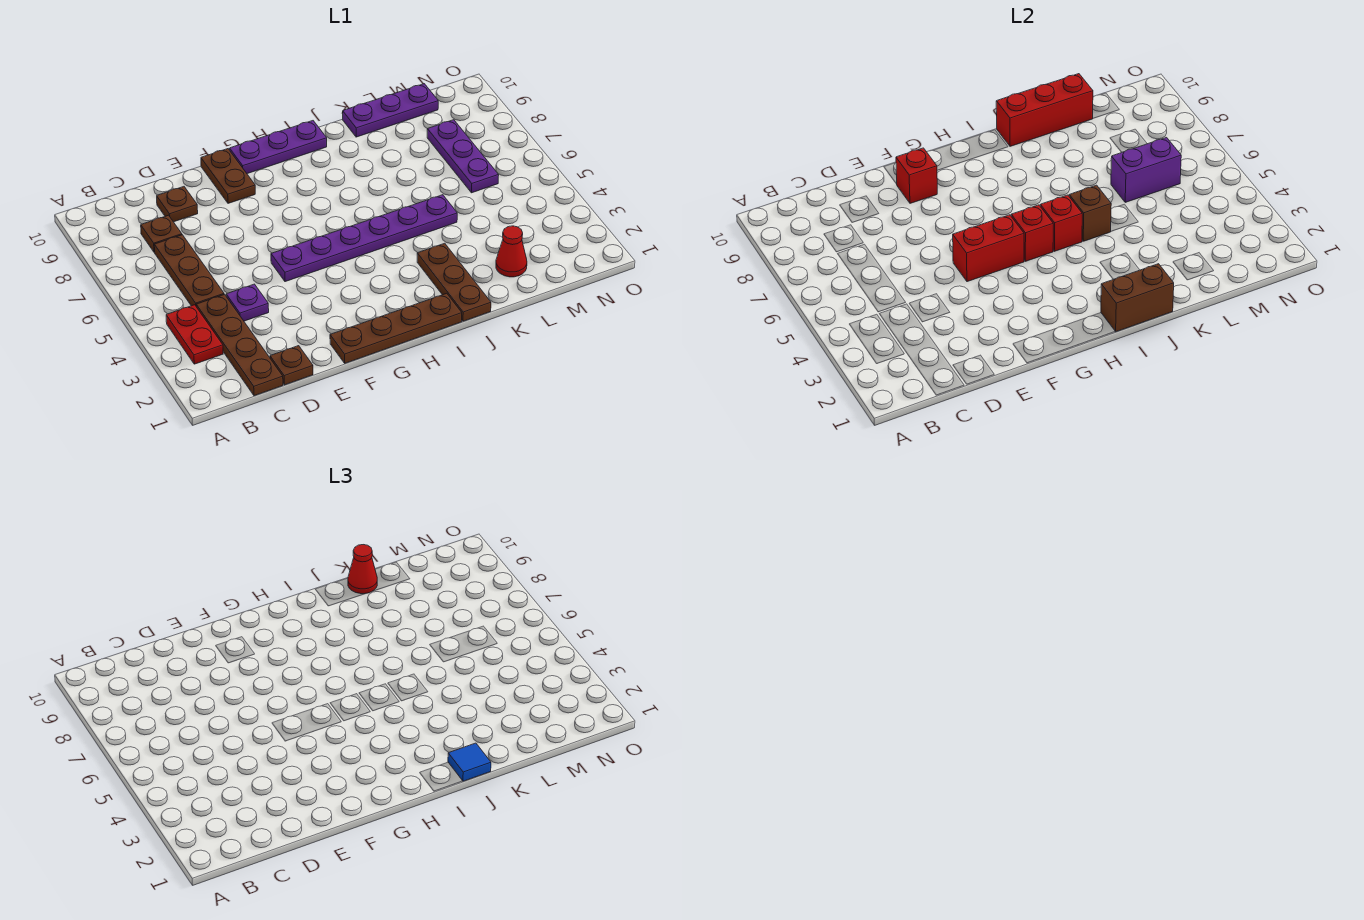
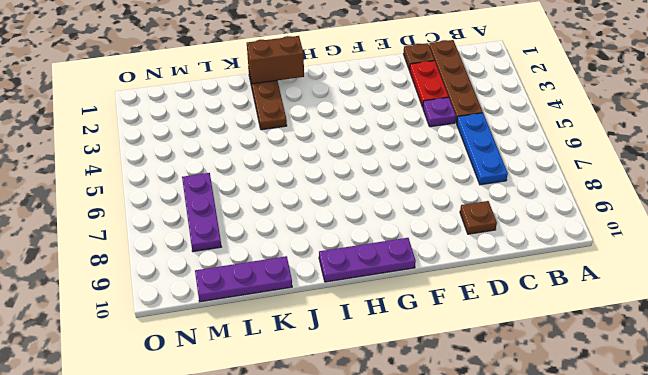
blue plate C5:C7 level 1 -> brown plate C5:C7 level 1
red plate D2:D3 level 1 -> red plate B3:B4 level 1
none -> brown plate C8 level 1
none -> brown plate F1:I1 level 1
none -> purple plate F5:K5 level 1

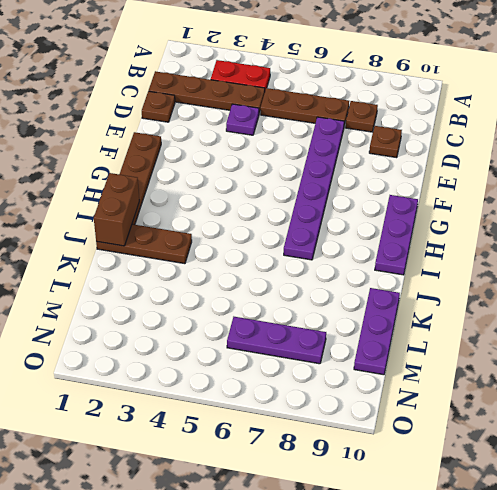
purple plate D7:I7 level 1 -> purple plate F5:K5 level 1
none -> brown plate F9:F10 level 1
none -> red cone L2 level 1
none -> red brick F5:G5 level 2

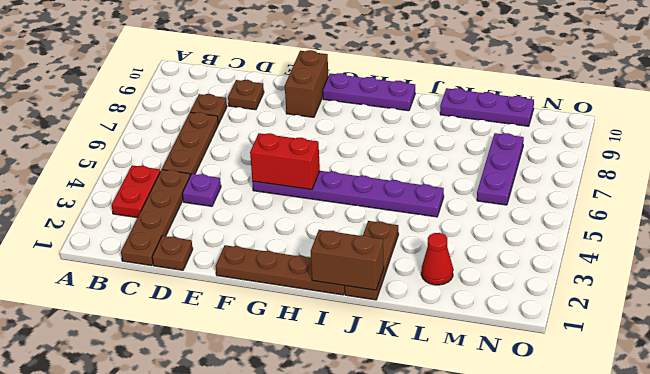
brown brick F9:F10 level 1 -> brown plate F9:F10 level 1
none -> red brick F9 level 2
none -> red brick H5 level 2
none -> red brick I5 level 2

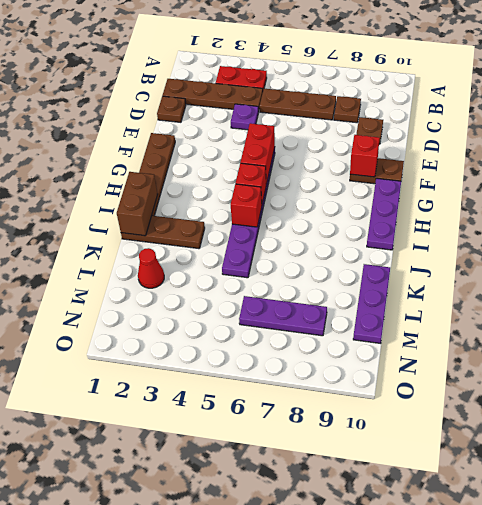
none -> brown brick J5 level 2
none -> red brick J10:L10 level 2
none -> purple brick L6:M6 level 2

